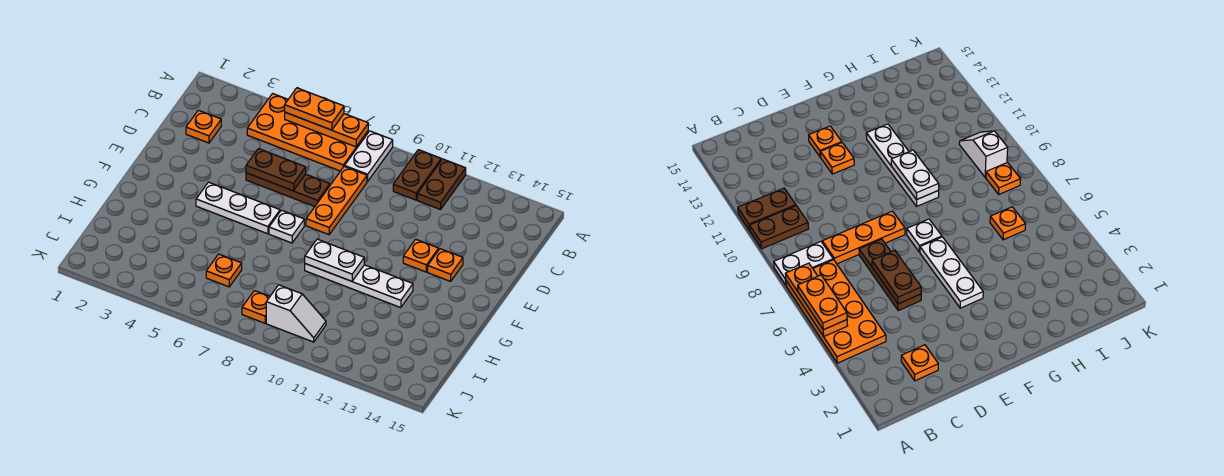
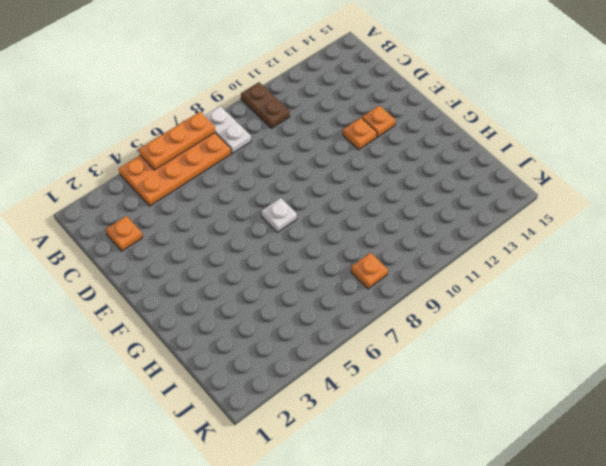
none -> brown plate A11:B11 level 1
none -> orange plate C8:E8 level 1
none -> brown plate D5:D7 level 1

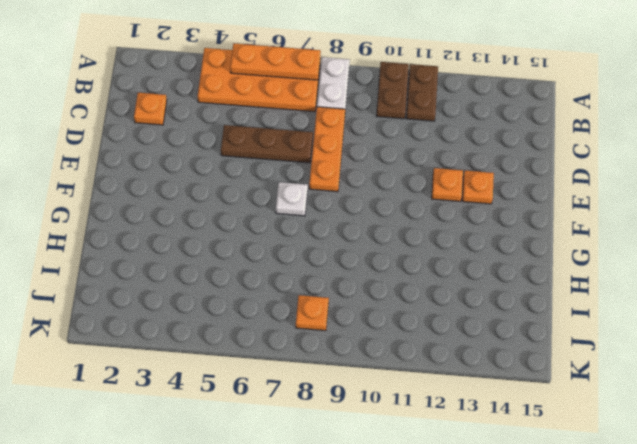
none -> white plate F4:F6 level 1
none -> white plate G9:G12 level 1
none -> orange plate I6 level 1

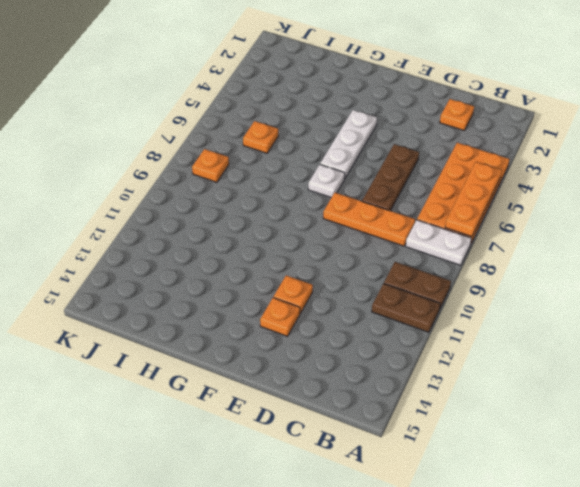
none -> white plate G9:G12 level 1
none -> white slope J9:J10 level 1 top 9
none -> brown plate D5:D6 level 2

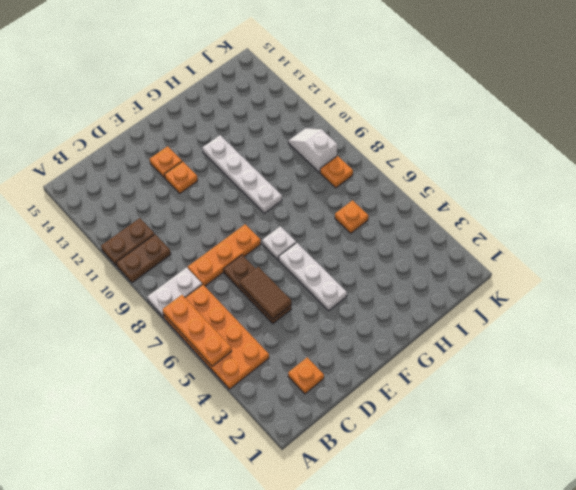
brown tile D5:D6 level 2 -> brown plate D5:D6 level 2
none -> white plate G9:G10 level 2
none -> orange plate A5:A6 level 3

